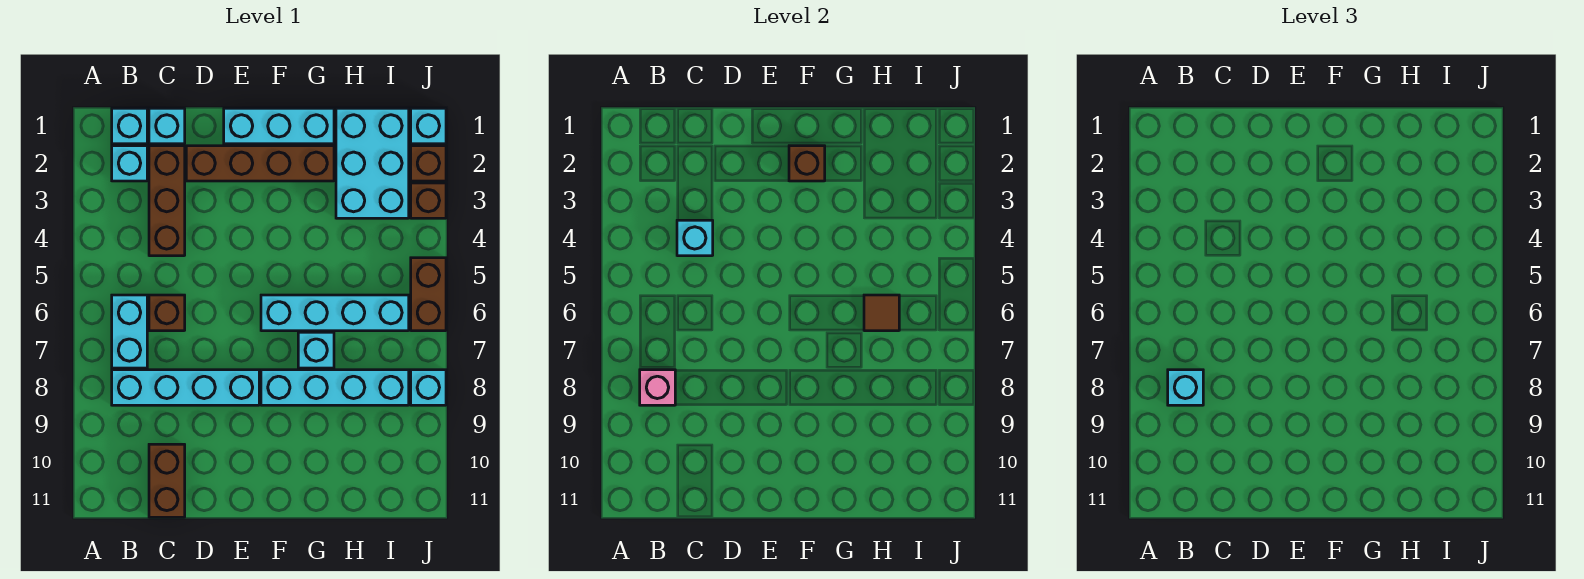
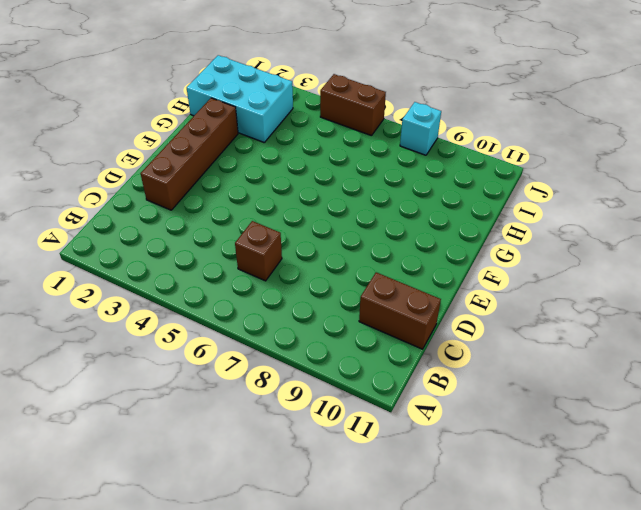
none -> cyan brick B1 level 1
none -> cyan brick B2 level 1
none -> cyan brick B6:B7 level 1

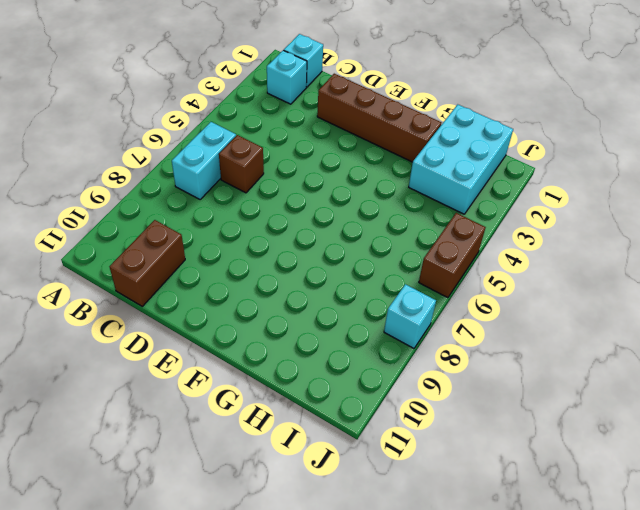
none -> cyan brick B8:E8 level 1
none -> cyan brick C1 level 1
none -> brown brick C2:C4 level 1

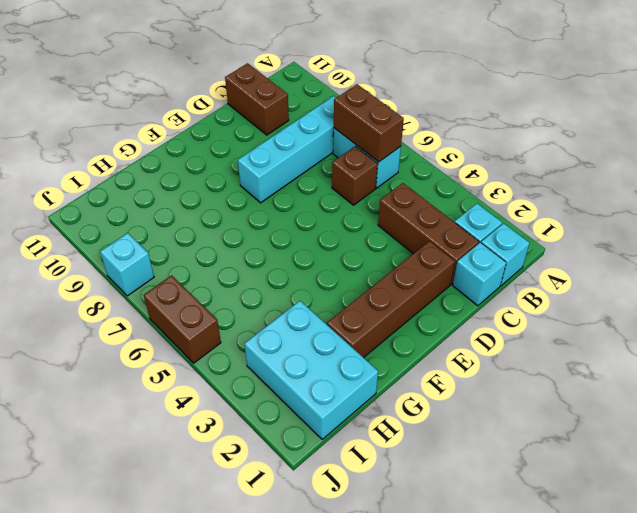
brown brick B6:B7 level 2 -> none
none -> cyan brick E1:G1 level 1
none -> cyan brick F6:I6 level 1
none -> cyan brick F8:I8 level 1

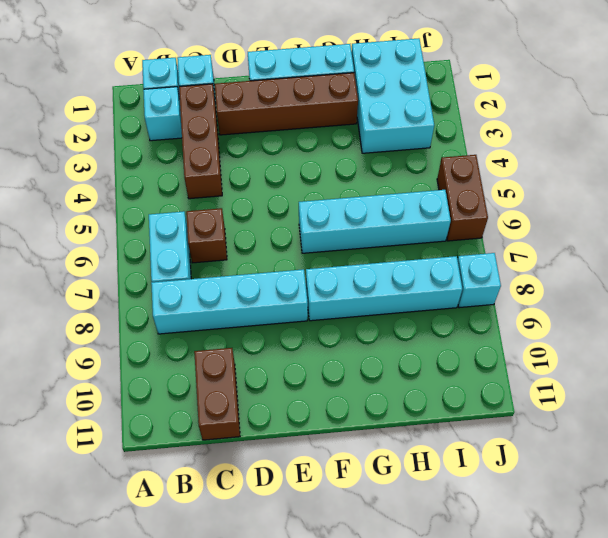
none -> cyan brick G7 level 1
none -> cyan brick J1 level 1
none -> brown brick J2 level 1

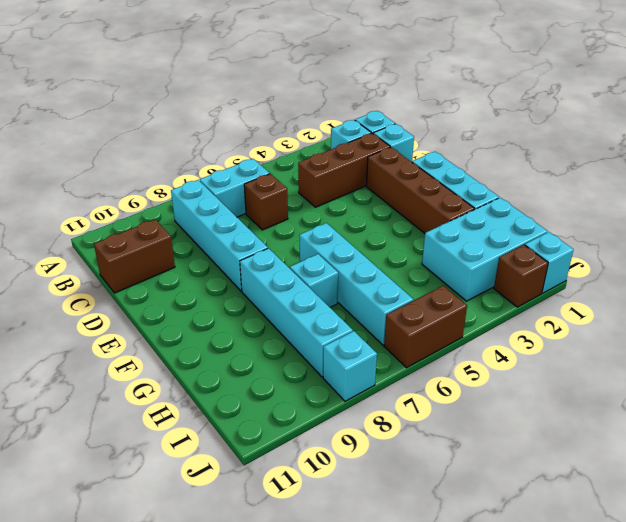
none -> brown brick J3 level 1
none -> pink brick B8 level 2
none -> cyan brick C4 level 2

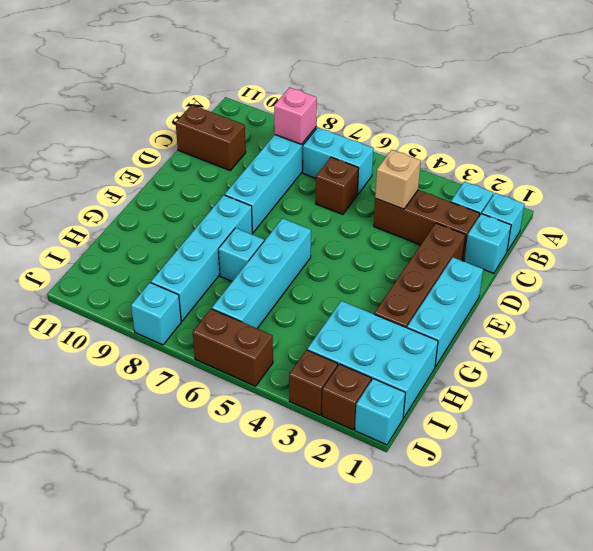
tan brick C4 level 2 -> cyan brick C4 level 2
none -> brown brick F2 level 2
none -> brown tile H6 level 2
none -> cyan brick B8 level 3

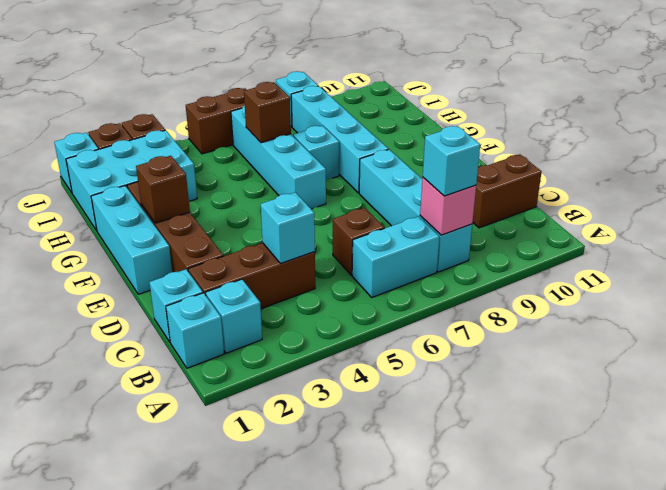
brown brick H6 level 2 -> brown tile H6 level 2

